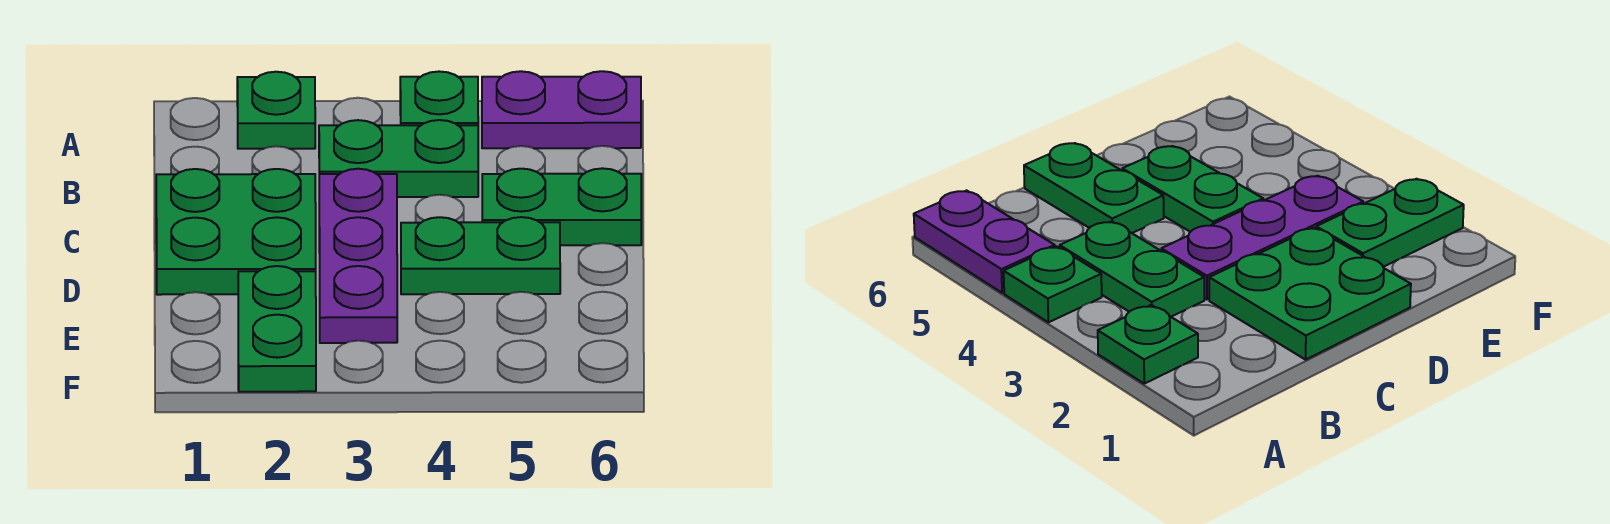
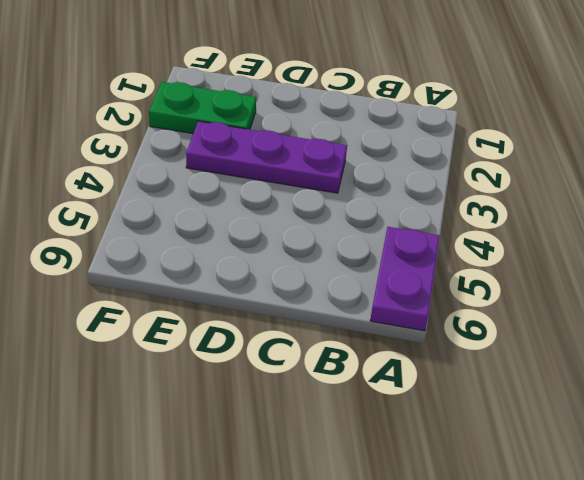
none -> green plate A2 level 1
none -> green plate A4 level 1

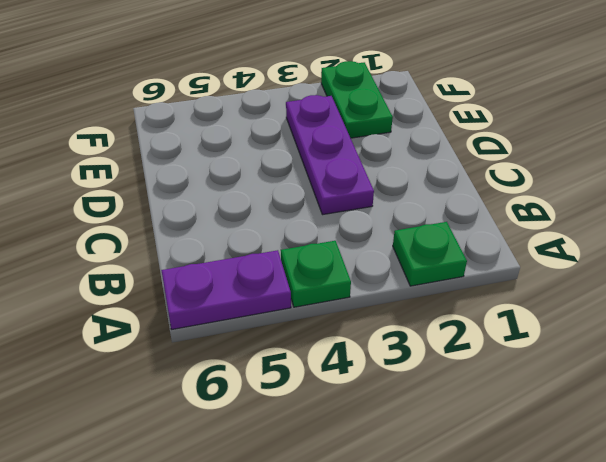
none -> green plate B3:B4 level 1
none -> green plate C1:D2 level 1

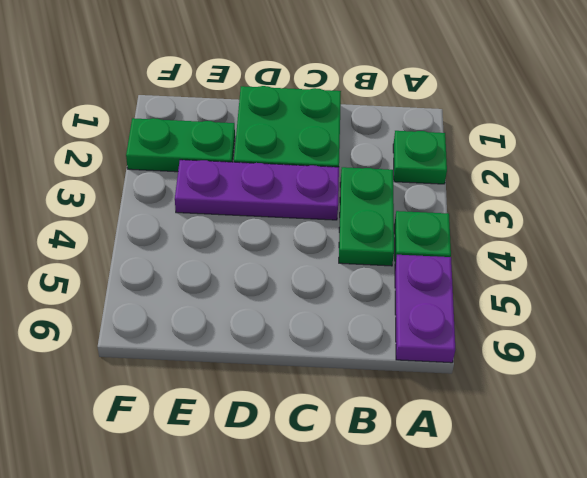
none -> green plate C5:C6 level 1
none -> green plate D4:D5 level 1

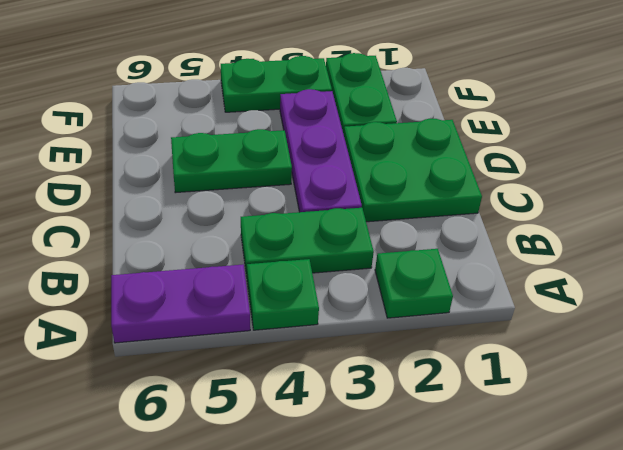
green plate F3:F4 level 1 -> green plate C5:C6 level 1

